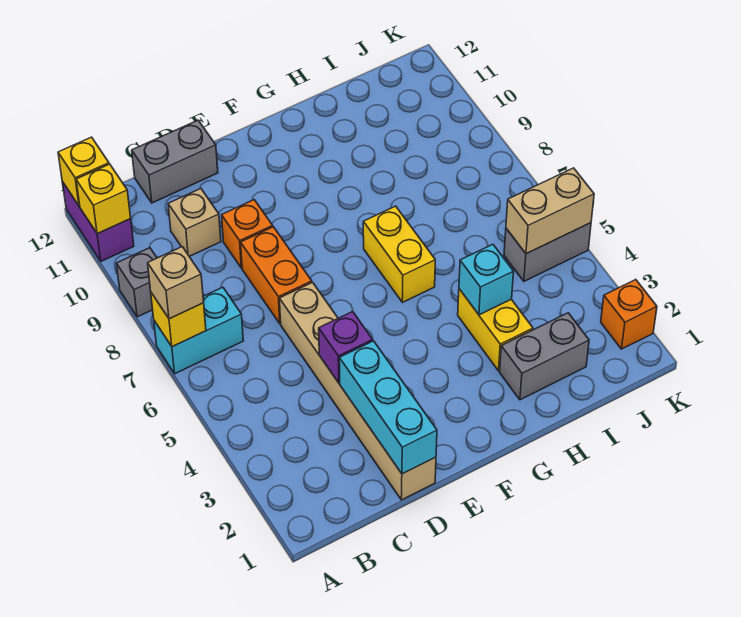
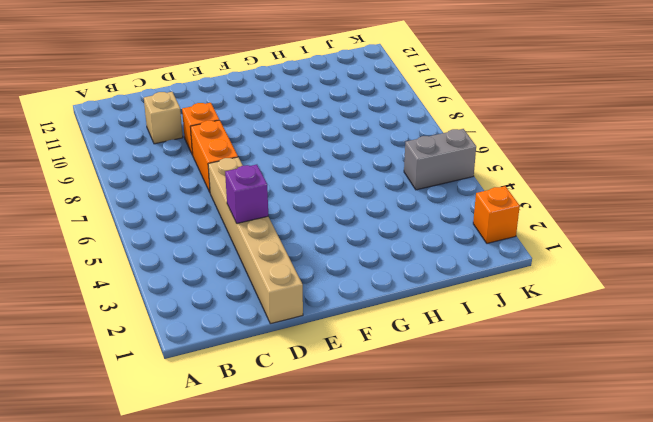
none -> cyan brick A7:B7 level 1
none -> grey brick A9 level 1
none -> purple brick A11:A12 level 1

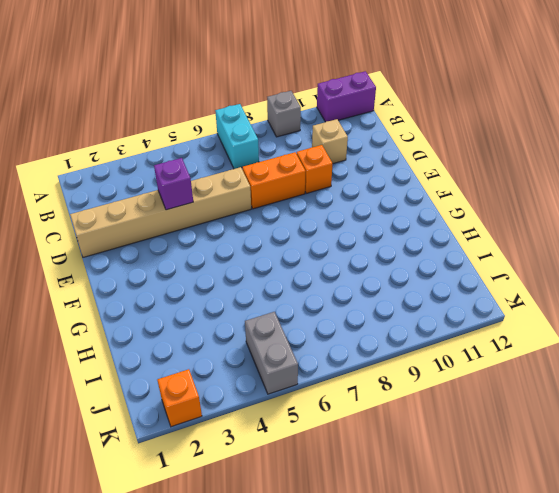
none -> grey brick C12:D12 level 1
none -> yellow brick G6:G7 level 1
none -> grey brick H2:I2 level 1

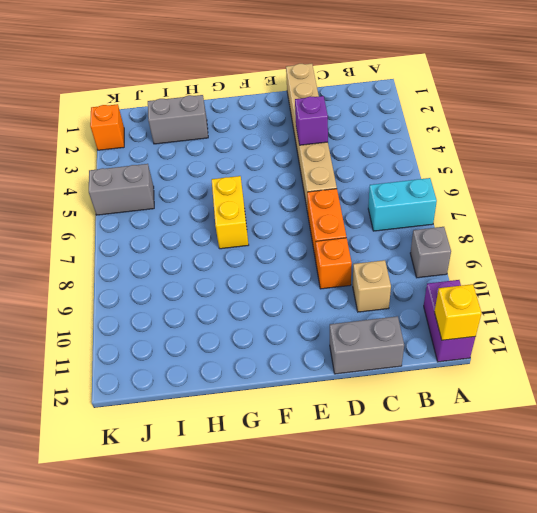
none -> yellow brick H3:H4 level 1
none -> yellow brick A7 level 2
none -> yellow brick A11 level 2

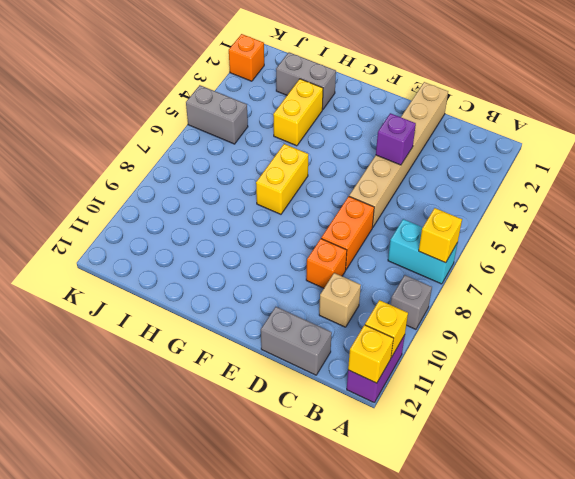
none -> cyan brick D1:D3 level 2
none -> cyan brick H4 level 2
none -> tan brick J5:K5 level 2

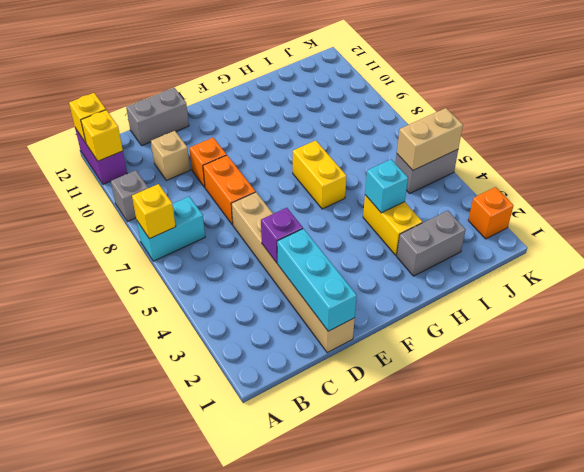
none -> tan brick A7 level 3

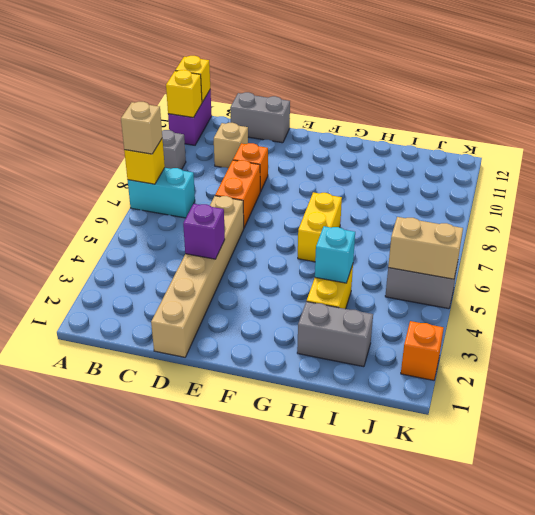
none -> cyan brick D1:D3 level 2

